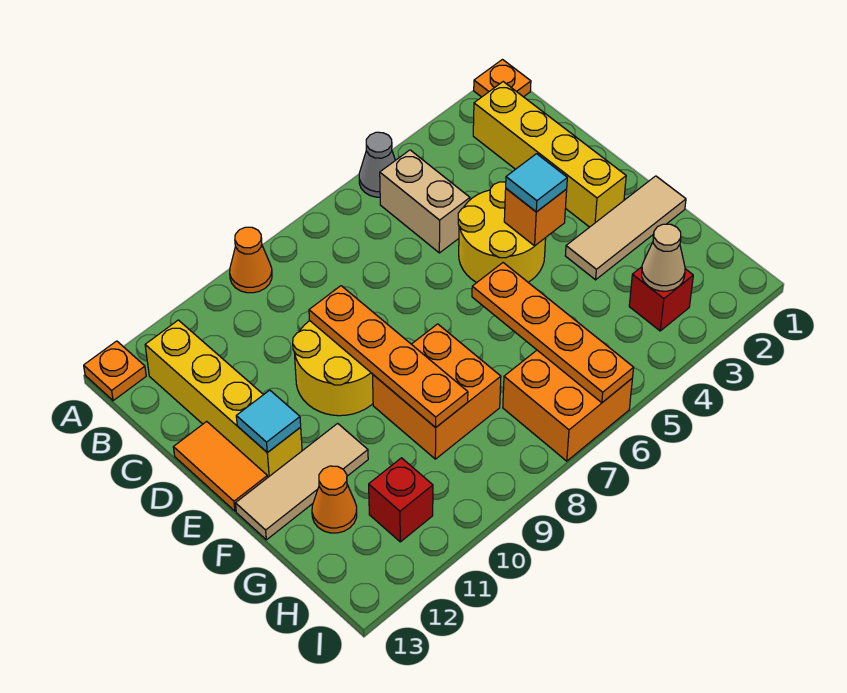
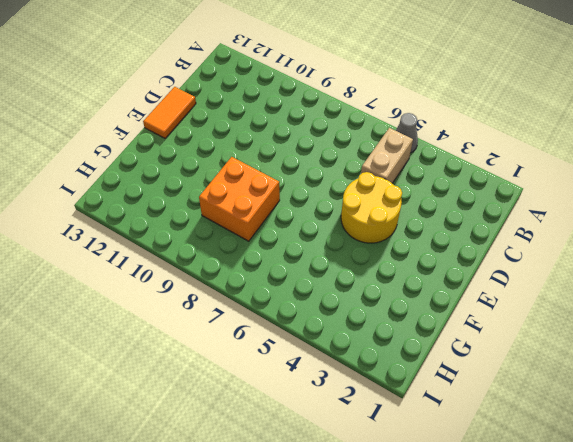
none -> orange plate A1 level 1
none -> orange cone A9 level 1
none -> orange plate A13 level 1

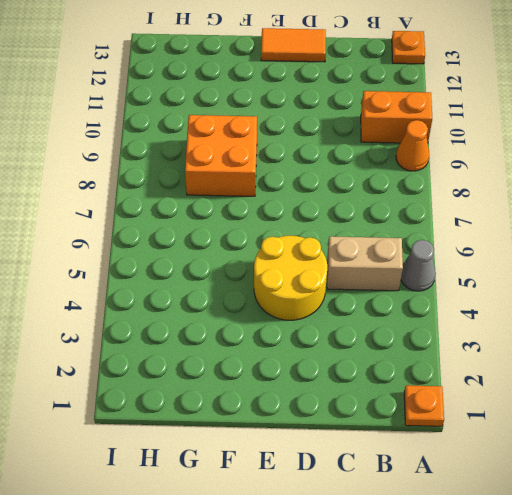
orange brick A10:B10 level 1 -> none
none -> yellow brick B2:E2 level 1
none -> yellow brick B12:E12 level 1
none -> yellow round brick D9:E10 level 1

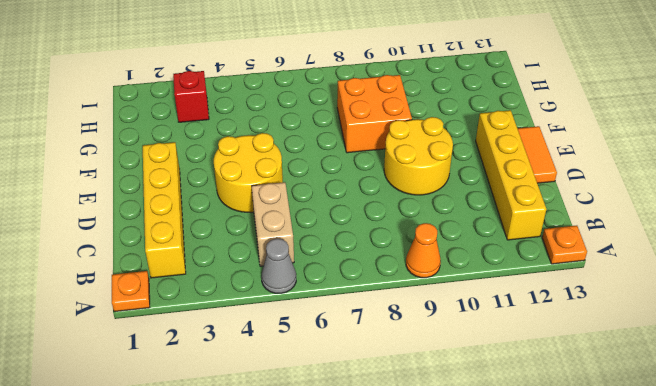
none -> tan tile F1:F3 level 1
none -> tan tile F11:F13 level 1
none -> orange cone G12 level 1

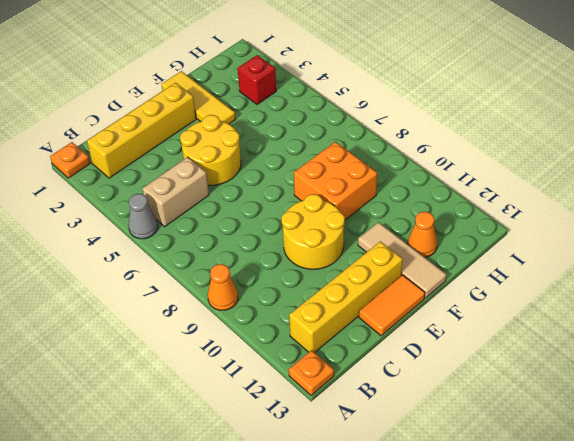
yellow tile F1:F3 level 1 -> tan tile F1:F3 level 1
none -> orange brick H6:I7 level 1
none -> red brick H11 level 1
none -> orange plate D9:G9 level 2

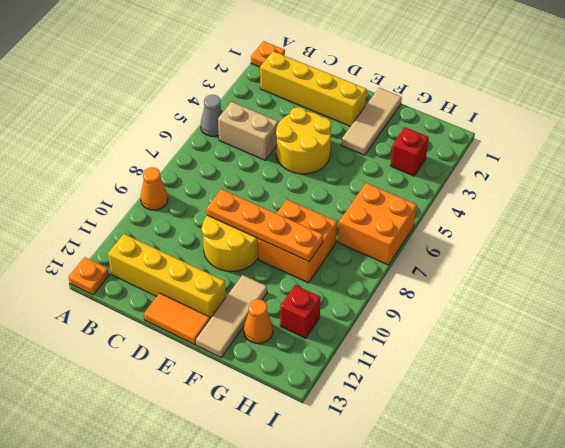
none -> orange brick E4 level 2
none -> cyan tile E12 level 2
none -> orange plate F6:I6 level 2

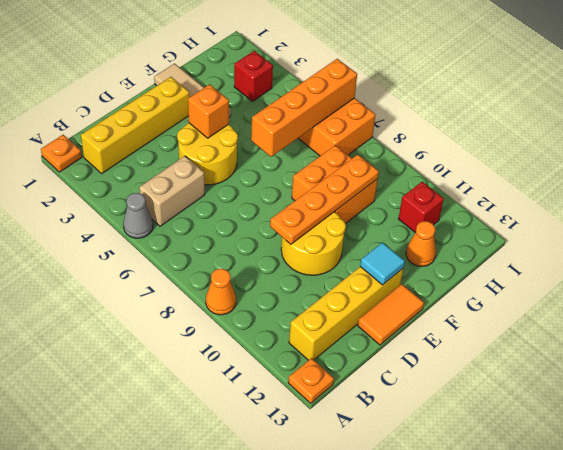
orange brick F6:I6 level 2 -> orange plate F6:I6 level 2
none -> tan tile F11:F13 level 1
none -> tan cone H3 level 2
none -> cyan tile E4 level 3

